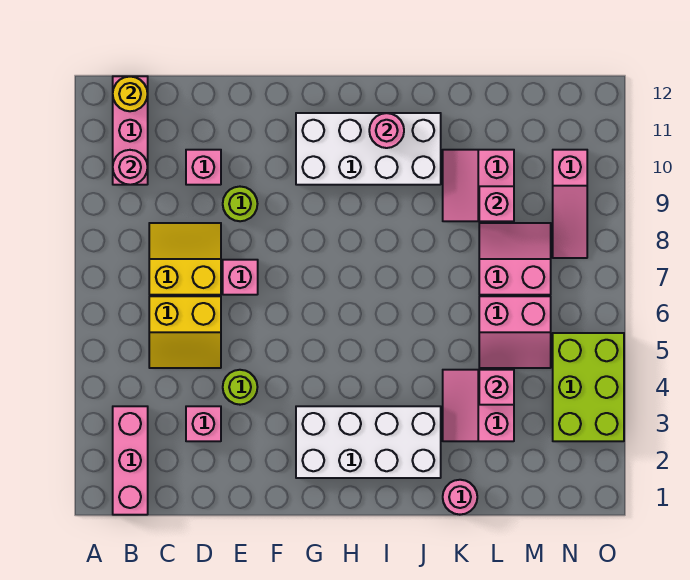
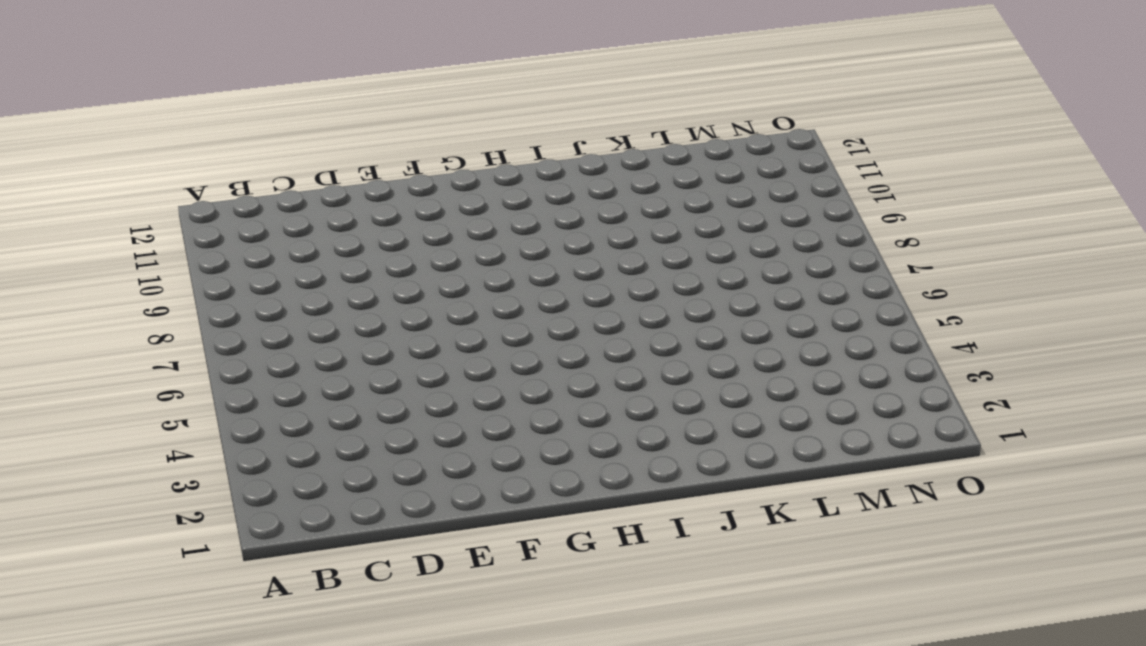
none -> pink brick B1:B3 level 1
none -> pink brick B10:B12 level 1
none -> yellow slope C5:D6 level 1 top 6

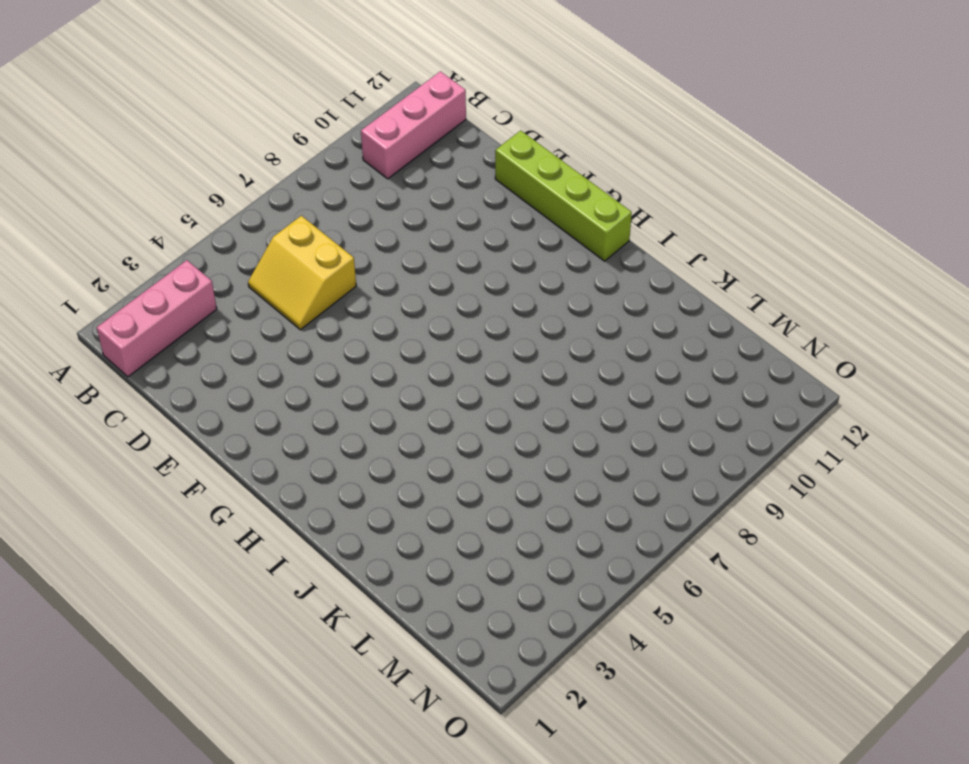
lime brick E12:H12 level 1 -> none
none -> yellow slope C7:D8 level 1 top 7
none -> pink brick D3 level 1
none -> pink brick D10 level 1

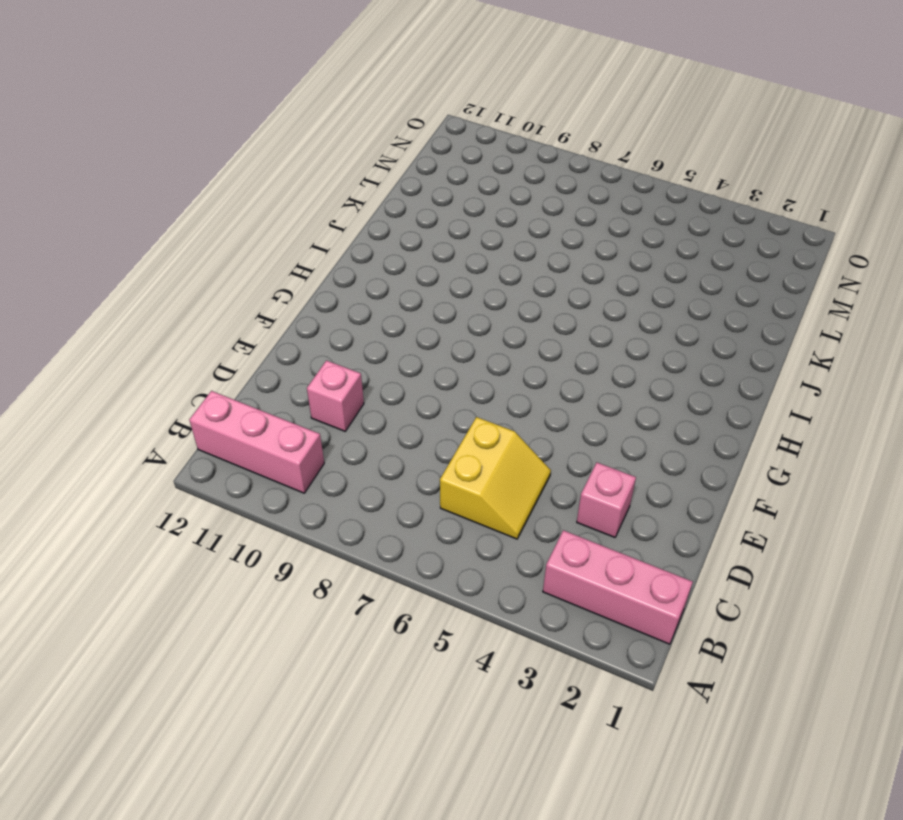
none -> yellow slope C7:D8 level 1 top 7
none -> lime round brick E4 level 1
none -> pink brick E7 level 1

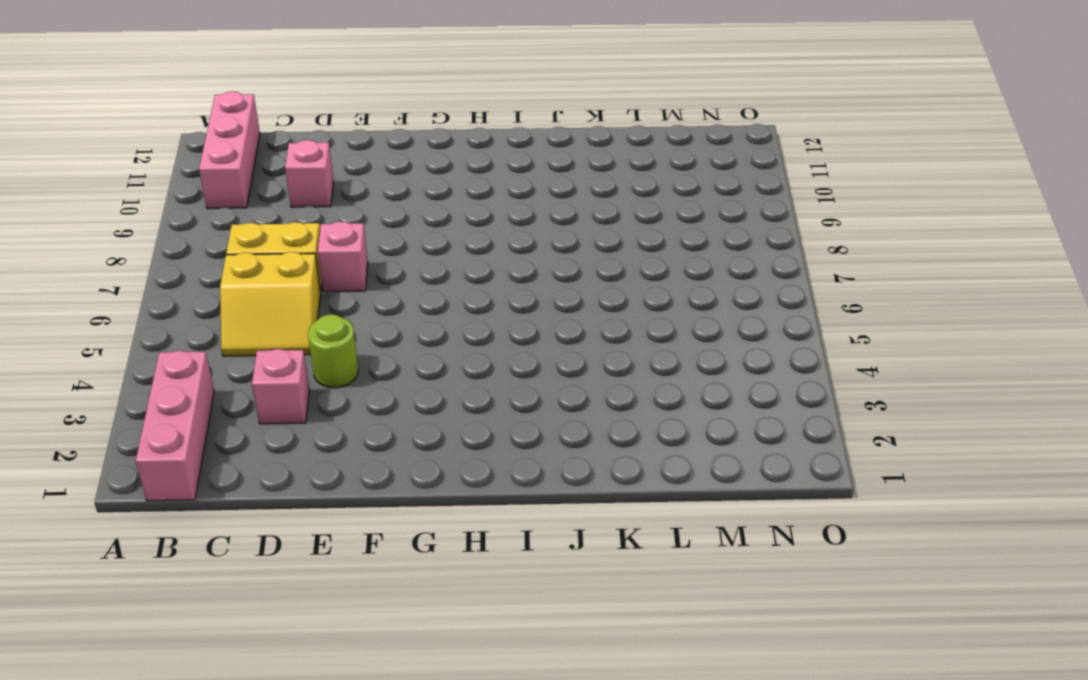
none -> lime round brick E9 level 1
none -> white brick G2:J3 level 1
none -> white brick G10:J11 level 1

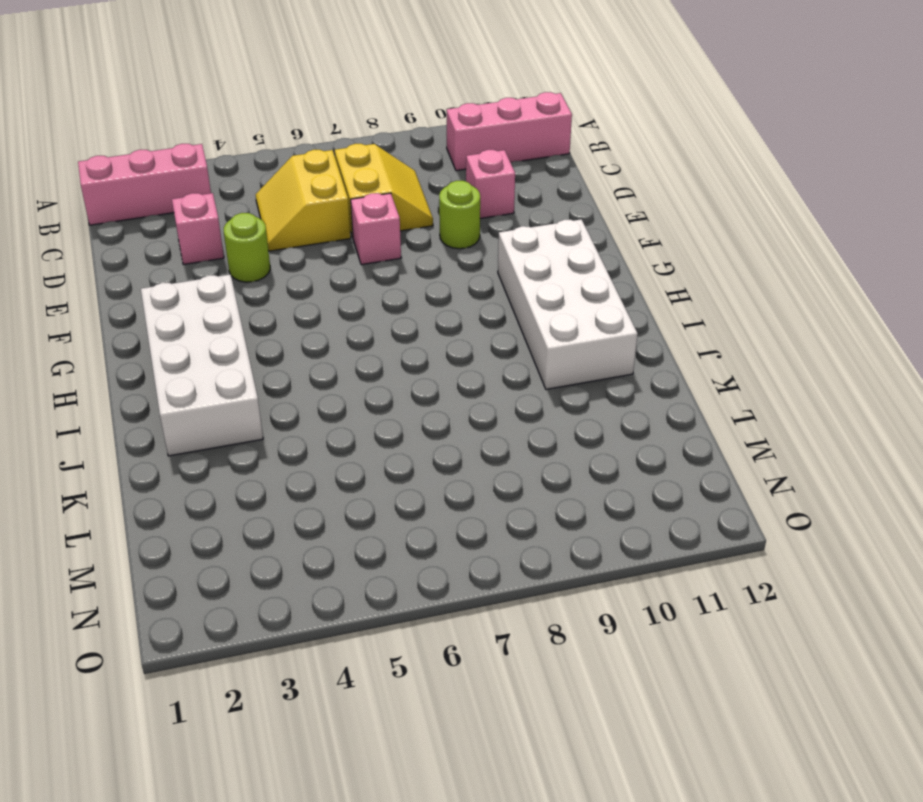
none -> pink round brick K1 level 1
none -> pink slope K3:L4 level 1 top L
none -> pink slope K9:L10 level 1 top L

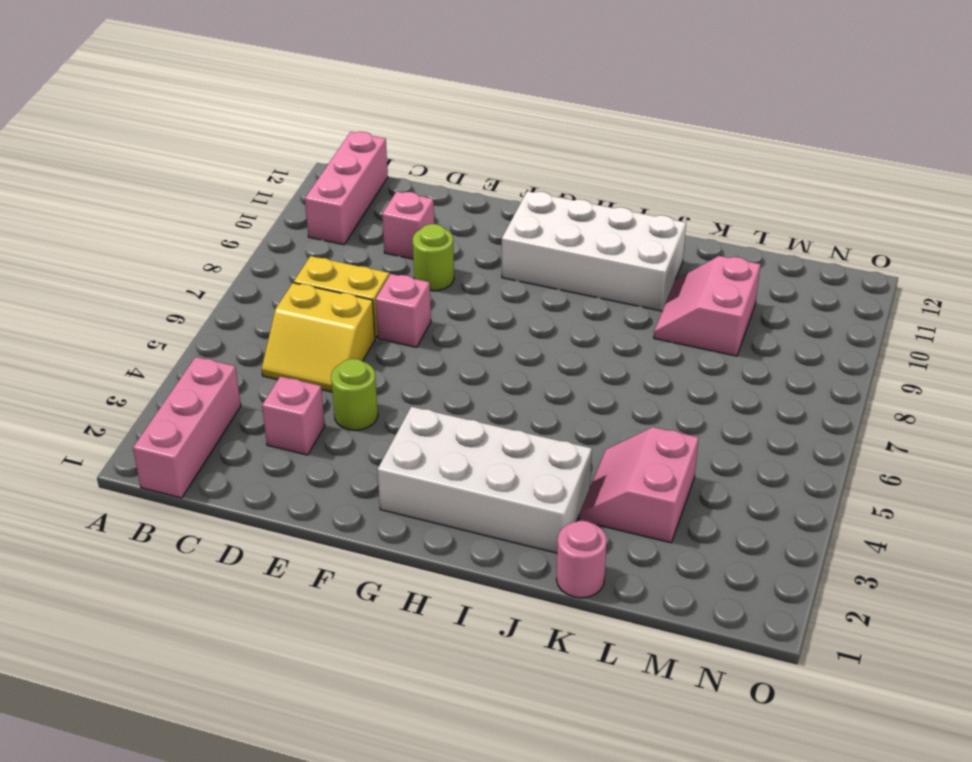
none -> pink slope L5:M6 level 1 top 6
none -> pink slope L7:M8 level 1 top 7
none -> lime brick N3:O5 level 1

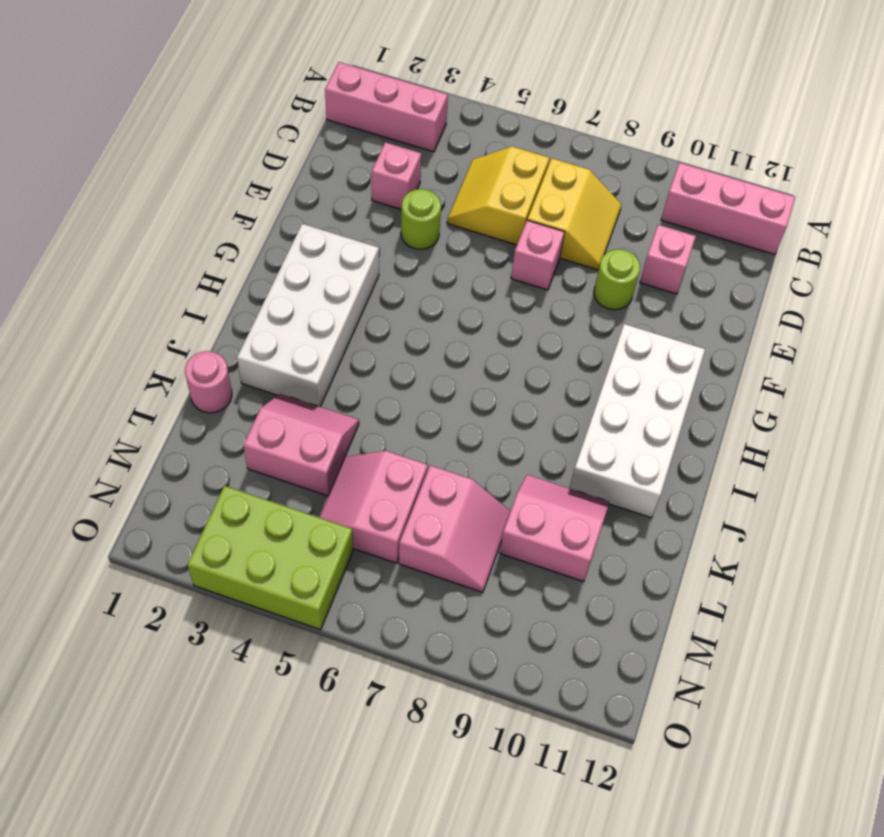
none -> pink slope N8:N10 level 1 top 10
none -> pink round brick B10 level 2
none -> yellow round brick B12 level 2

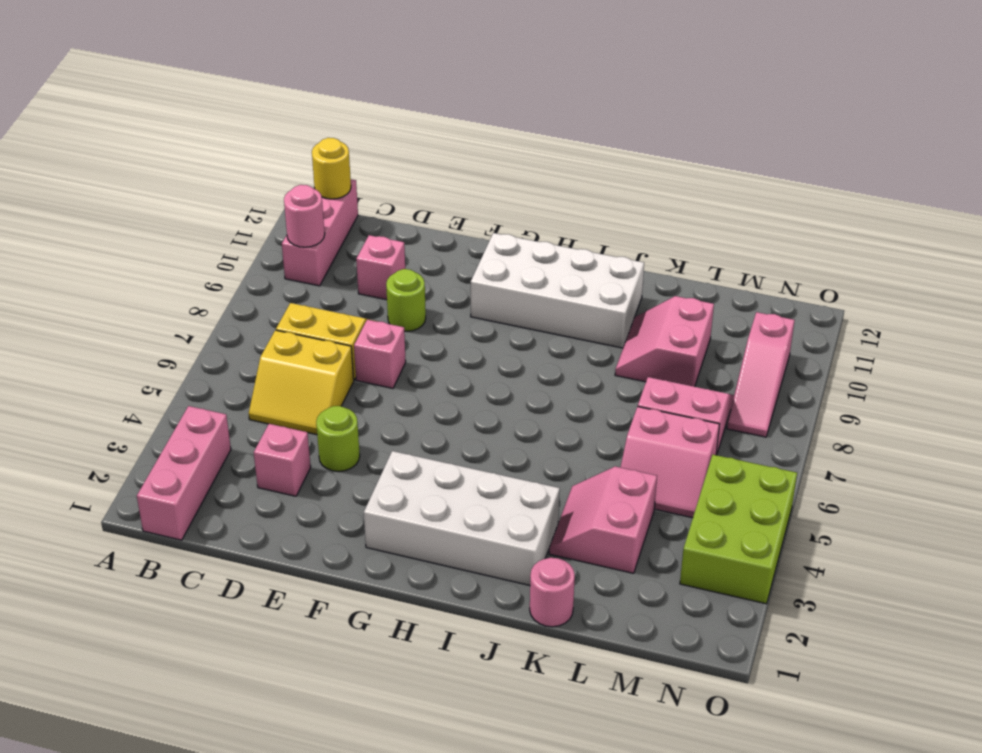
none -> pink round brick I11 level 2
none -> pink brick L4 level 2
none -> pink brick L9 level 2

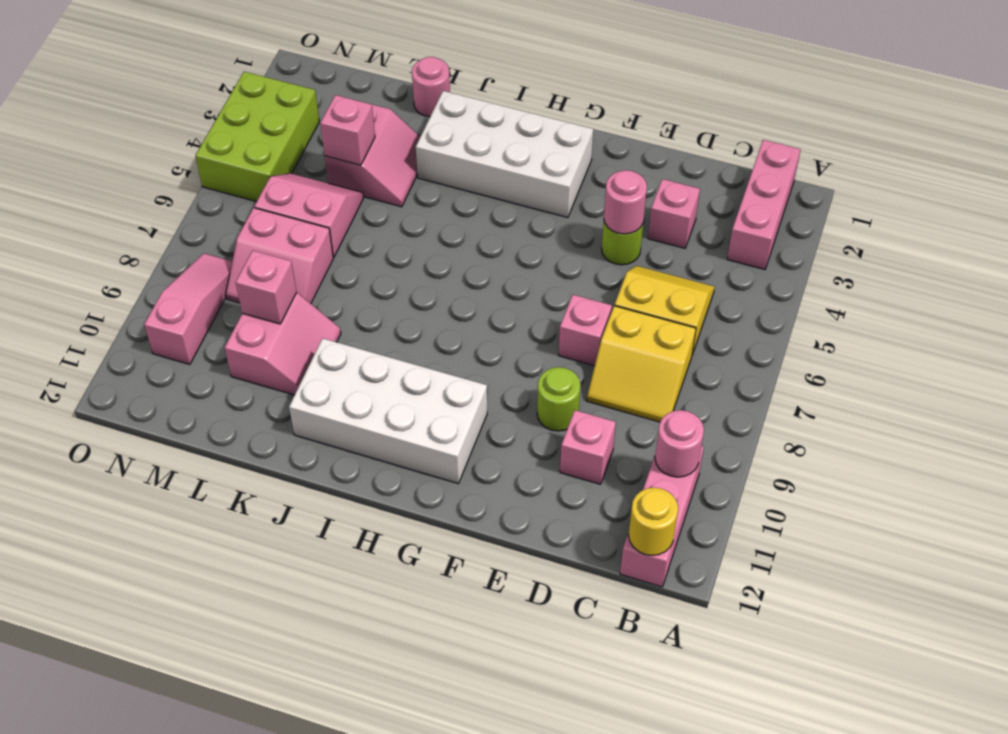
pink round brick E4 level 2 -> pink round brick I11 level 2

